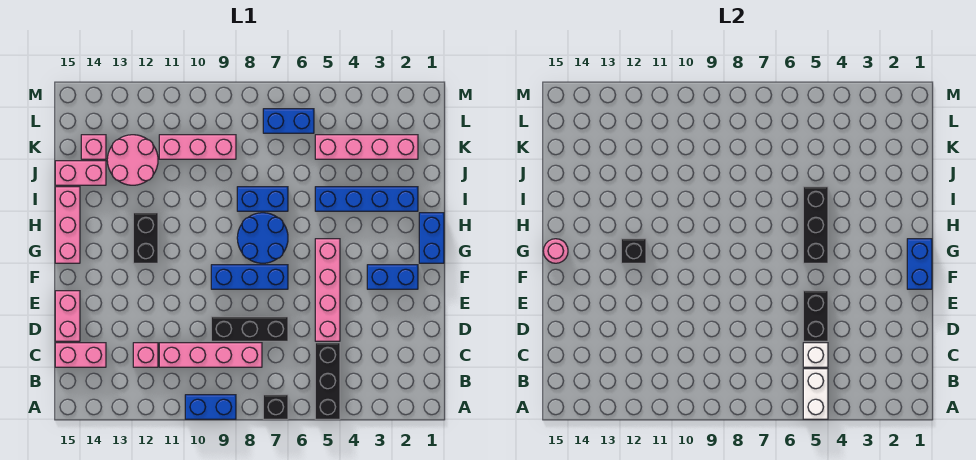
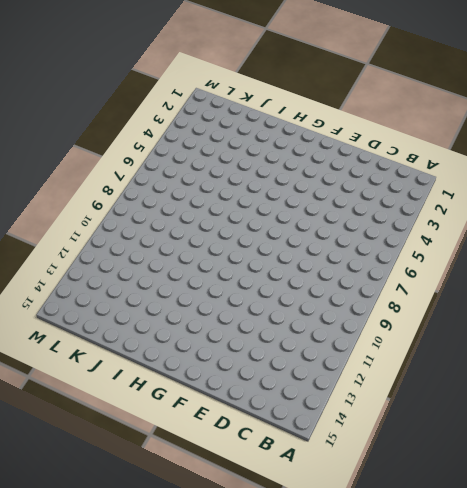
none -> black brick A5:C5 level 1
none -> black brick A7 level 1
none -> blue brick A9:A10 level 1
none -> pink brick C8:C11 level 1

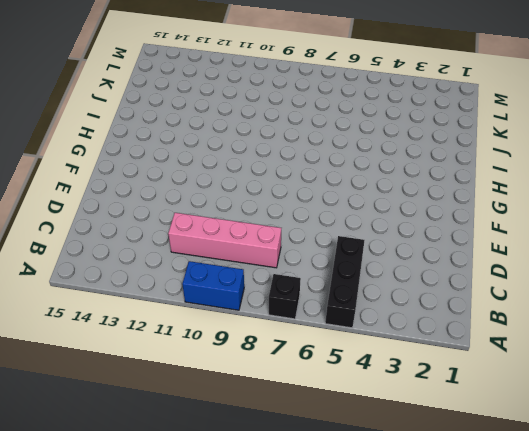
none -> pink brick C12 level 1
none -> pink brick C14:C15 level 1
none -> pink brick D5:G5 level 1
none -> black brick D7:D9 level 1

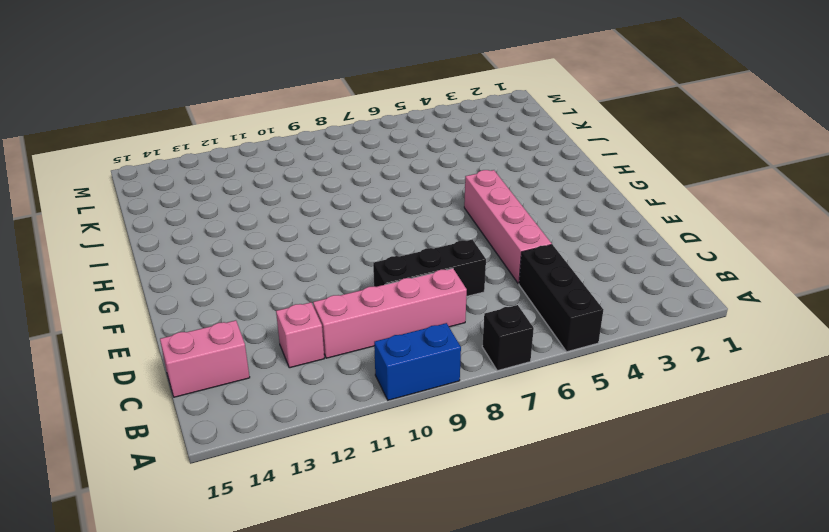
none -> pink brick D15:E15 level 1
none -> blue brick F2:F3 level 1
none -> blue brick F7:F9 level 1
none -> blue brick G1:H1 level 1

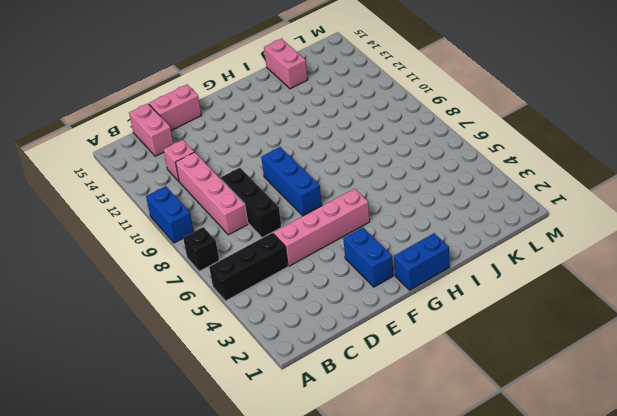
none -> blue round brick G7:H8 level 1
none -> black brick G12:H12 level 1
none -> pink brick G15:I15 level 1
none -> blue brick I2:I5 level 1

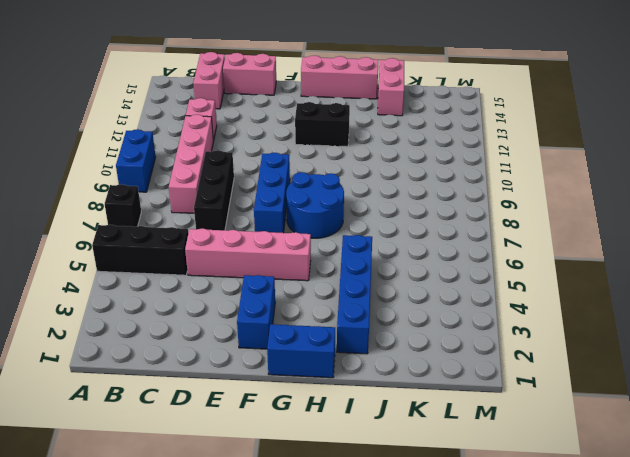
none -> blue brick I7:I8 level 1
none -> pink round brick J12:K13 level 1
none -> pink brick K2:K5 level 1
none -> pink brick K9:K11 level 1

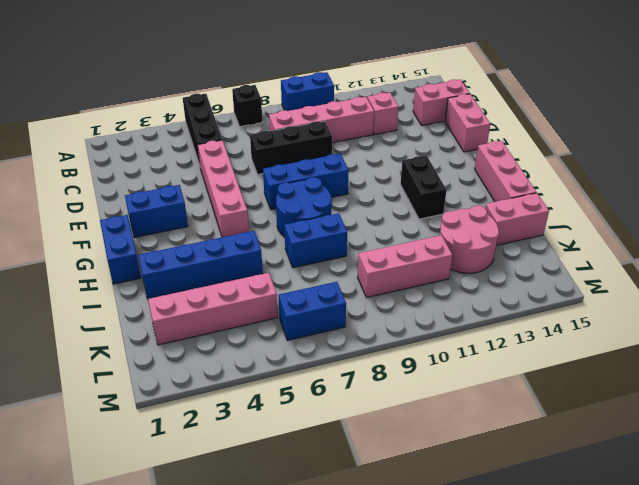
none -> pink brick K14 level 1
none -> white brick A5:B5 level 2
none -> white brick C5 level 2
none -> black brick D5:E5 level 2

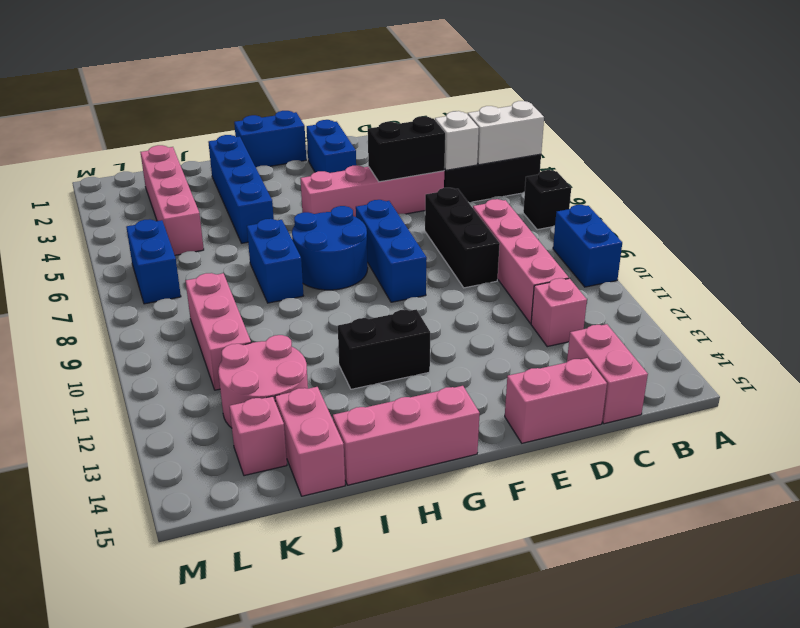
none -> blue brick F1:G1 level 2
none -> black brick G5:I5 level 2
none -> black brick G12 level 2
none -> pink round brick G15 level 2

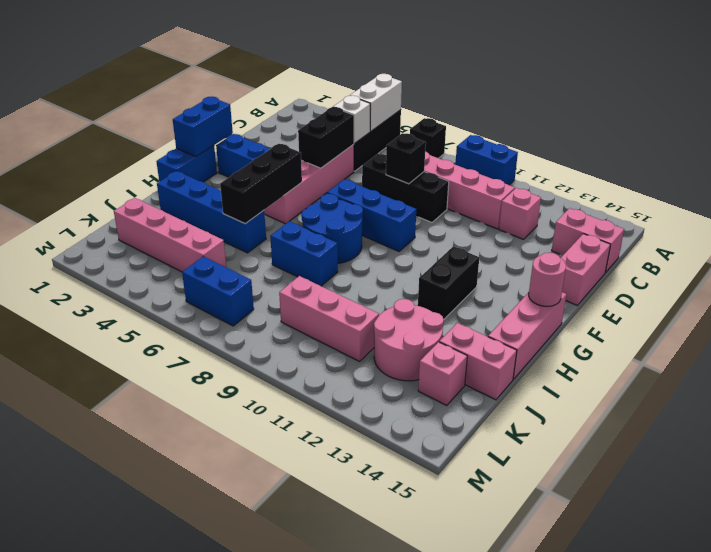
black brick D8 level 2 -> black brick G12 level 2

